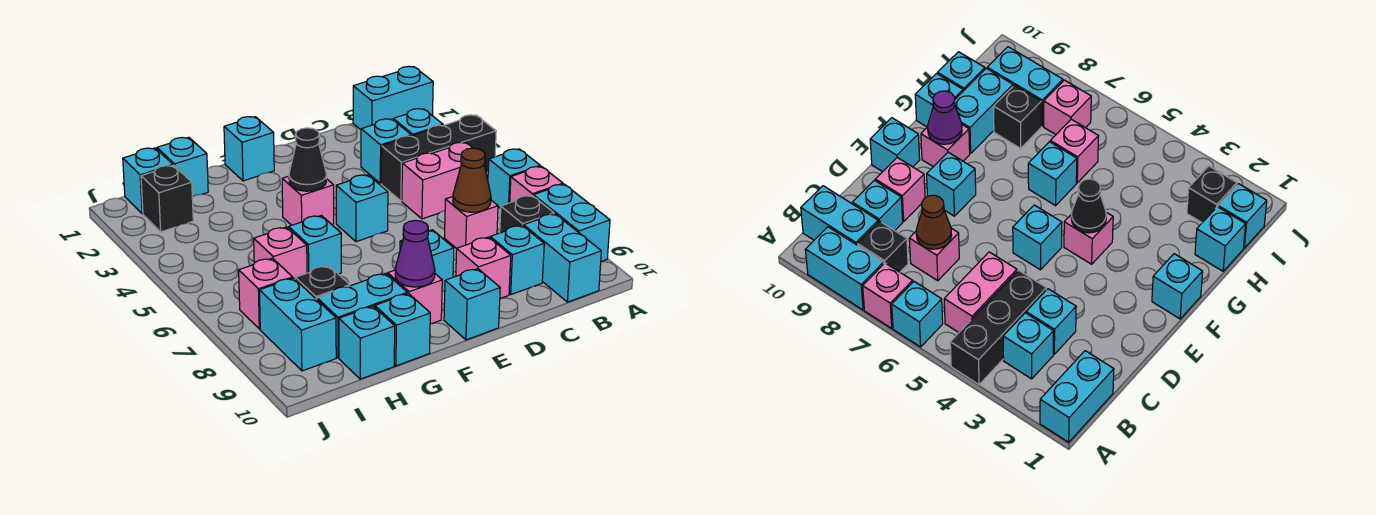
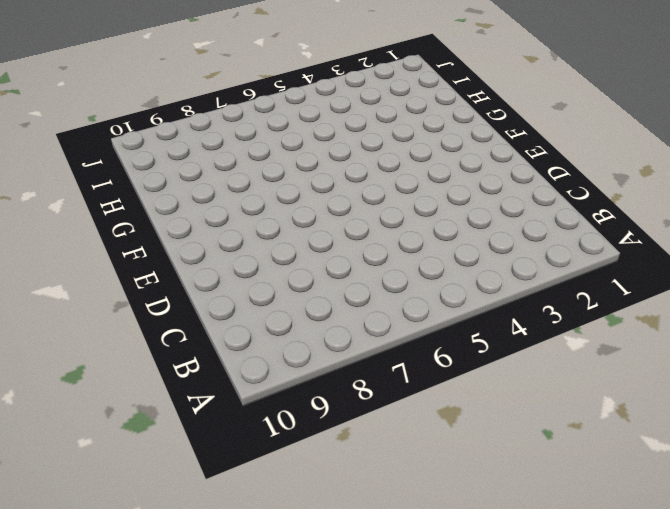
none -> cyan brick A1:B1 level 1
none -> black brick A4:C4 level 1
none -> cyan brick A6 level 1
none -> pink brick A7 level 1

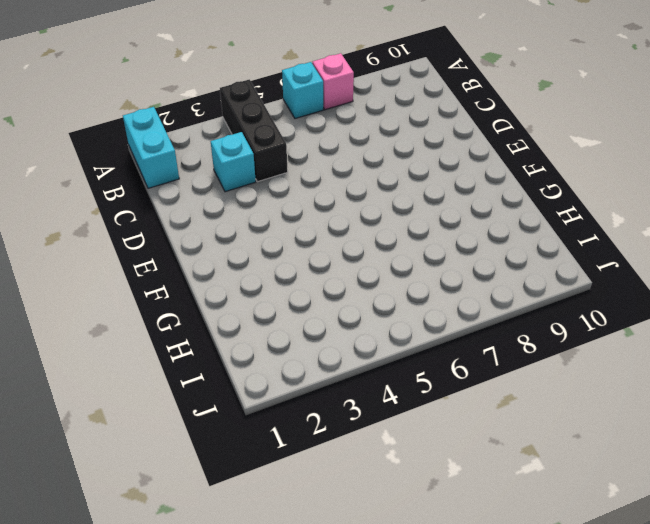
none -> cyan brick A8:A9 level 1
none -> cyan brick B3 level 1
none -> pink brick B5:C5 level 1
none -> black brick B8 level 1

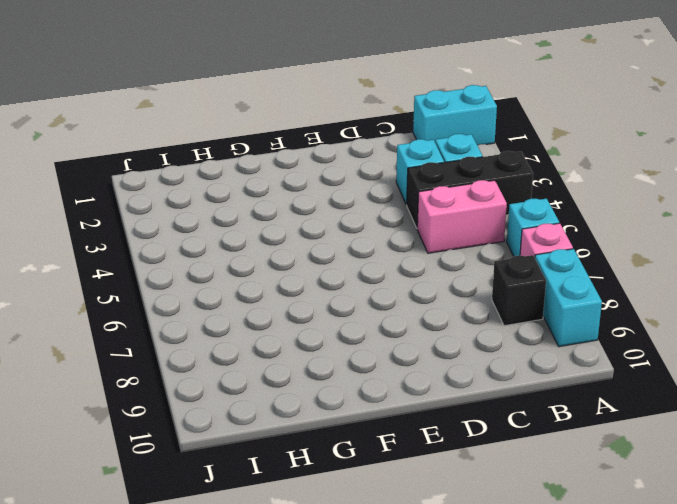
none -> cyan brick B9:B10 level 1
none -> pink brick C7 level 1
none -> cyan brick C9 level 1
none -> pink brick D9 level 1

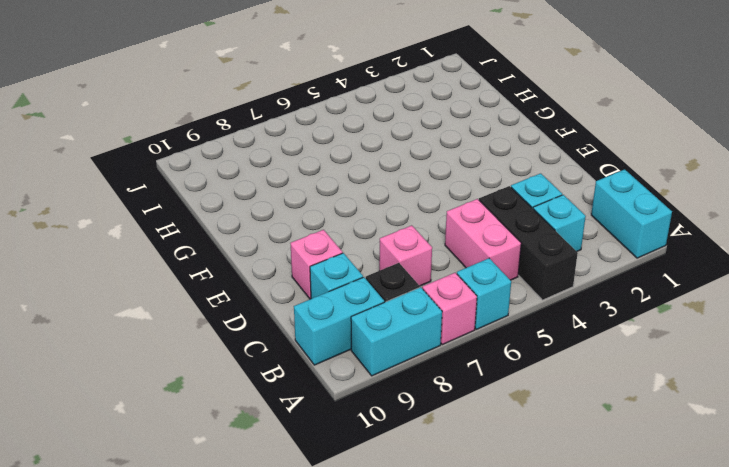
none -> cyan brick E5 level 1
none -> cyan brick E8 level 1
none -> cyan brick E10 level 1
none -> cyan brick F1 level 1

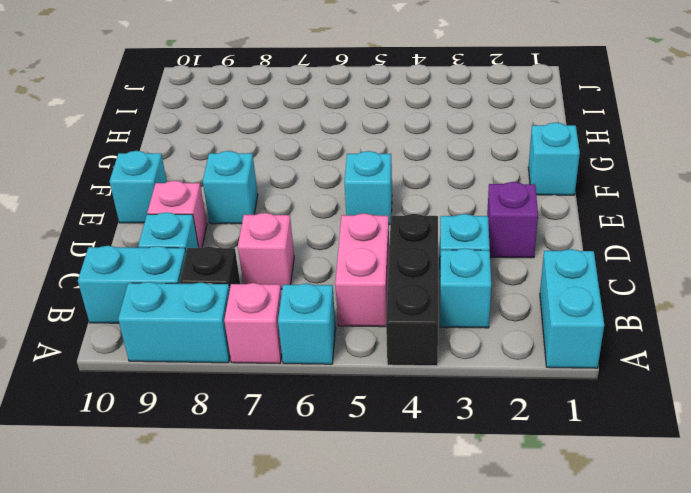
purple brick D2 level 1 -> none
none -> pink brick F4 level 1
none -> pink brick F9 level 1
none -> cyan brick G6 level 1
none -> cyan brick G9:H9 level 1

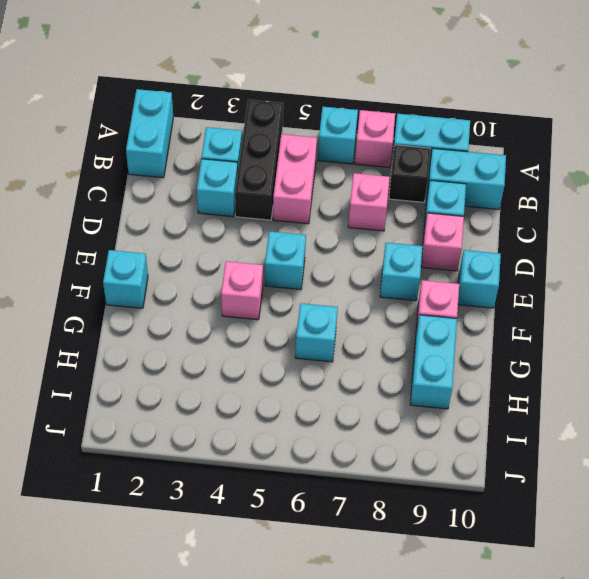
none -> cyan brick G10 level 1
none -> cyan brick H1 level 1
none -> pink brick H6 level 1
none -> black brick H8 level 1

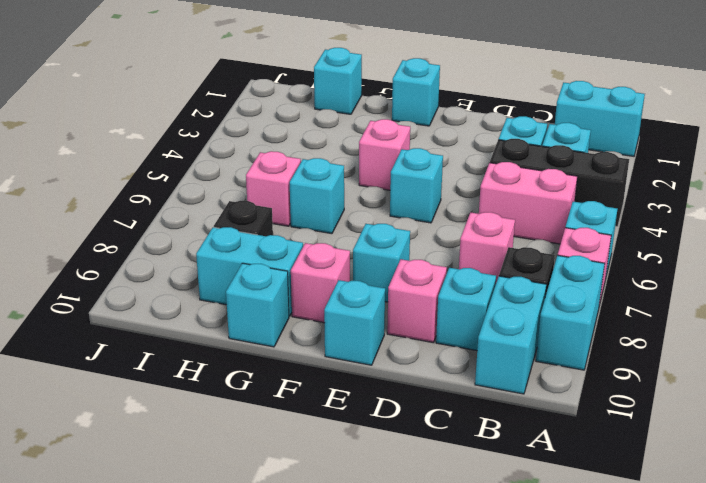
none -> cyan brick H10 level 1
none -> cyan brick I1 level 1
none -> black brick I2 level 1
none -> pink brick I7 level 1

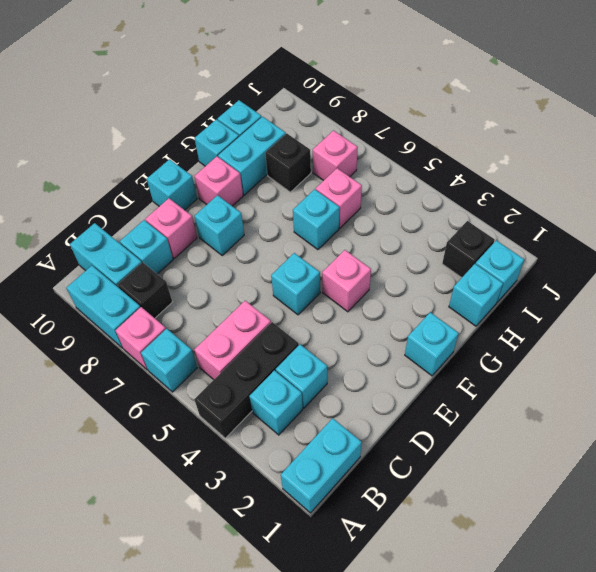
none -> pink brick C7 level 1
none -> cyan brick I8:I9 level 1
none -> brown cone C7 level 2
none -> black cone F4 level 2

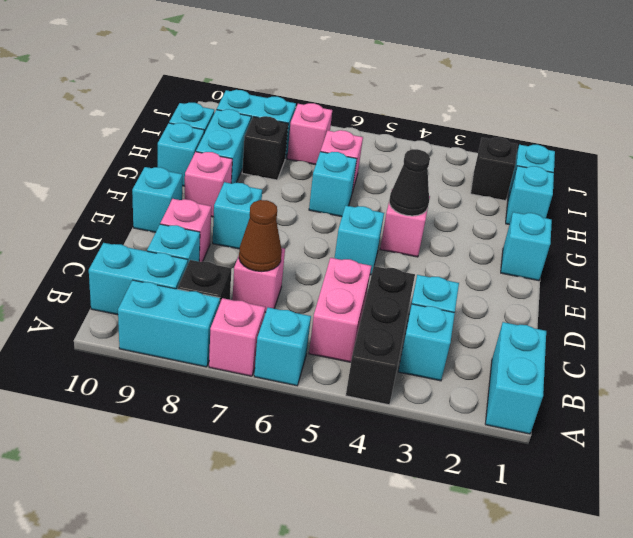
none -> purple cone F9 level 2

